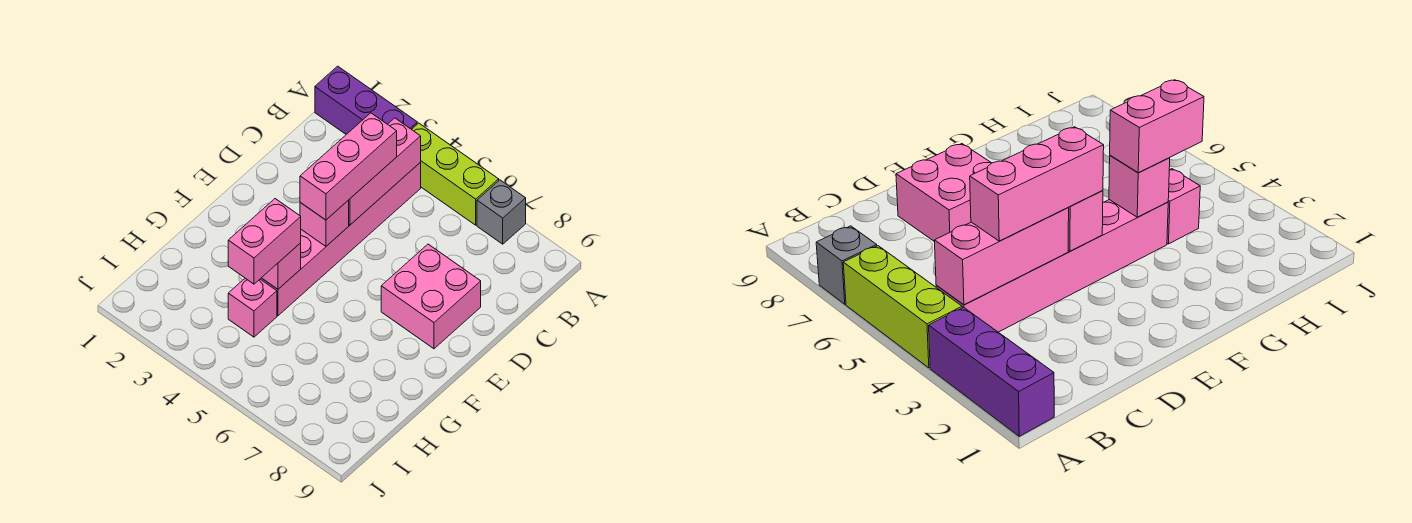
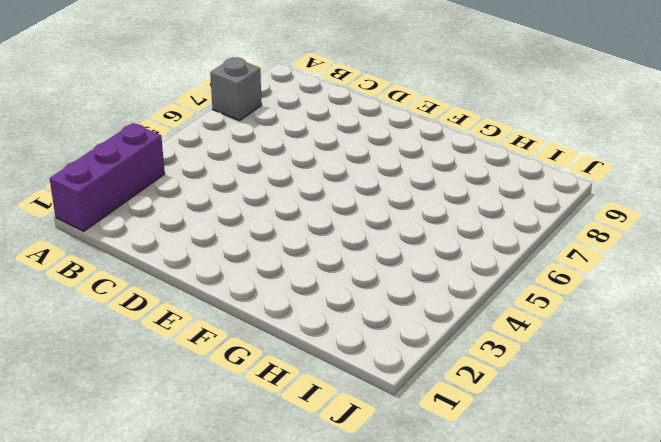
none -> lime brick A4:A6 level 1
none -> pink brick B4:G4 level 1

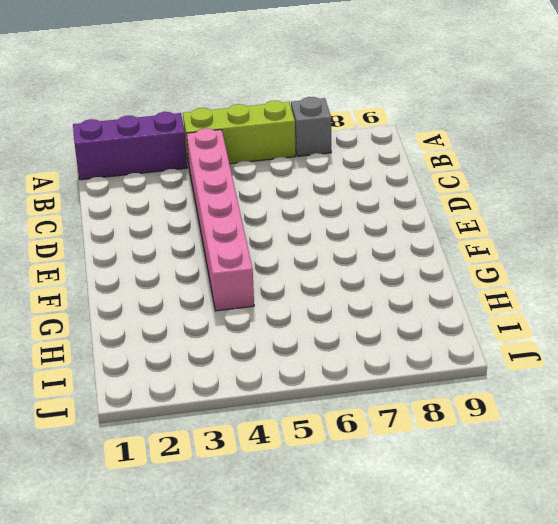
none -> pink brick D7:E8 level 1
none -> pink brick H4 level 1

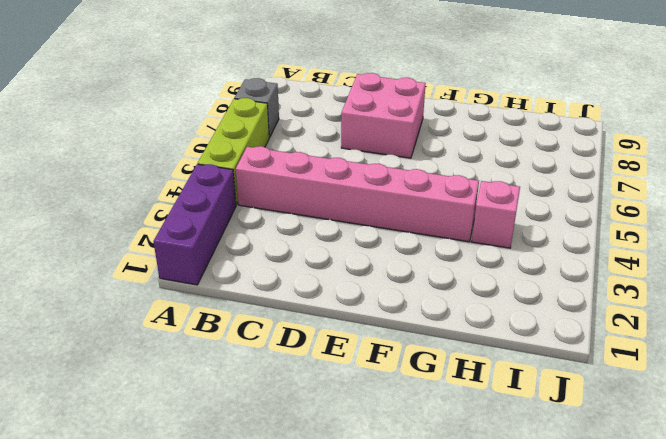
none -> pink brick B4:D4 level 2
none -> pink brick E4 level 2

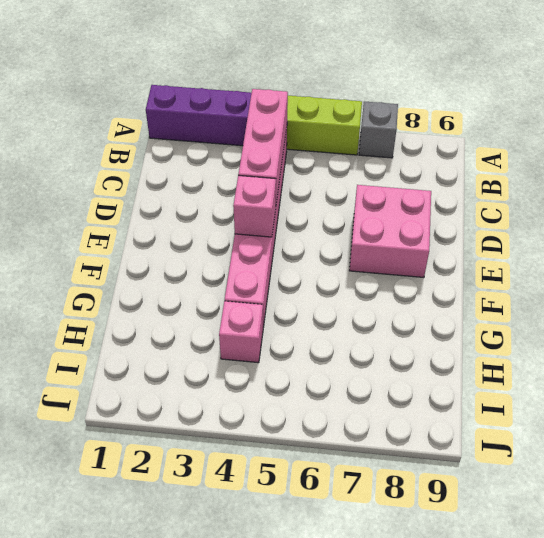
none -> pink brick G4 level 2
none -> pink brick C4:E4 level 3

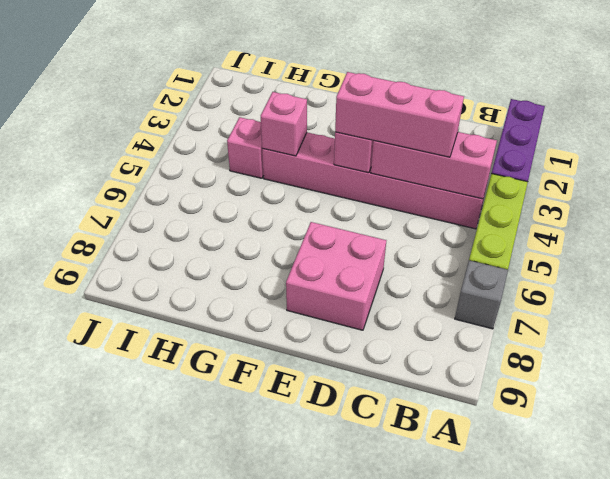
none -> pink brick G4:H4 level 3

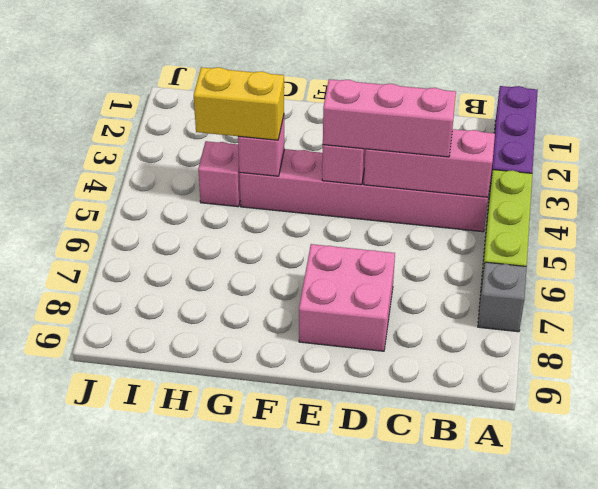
yellow brick G4:H4 level 3 -> pink brick G4:H4 level 3

